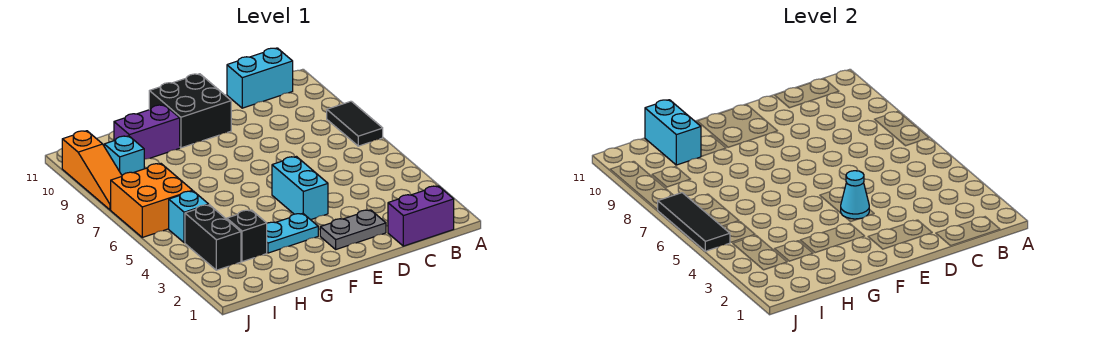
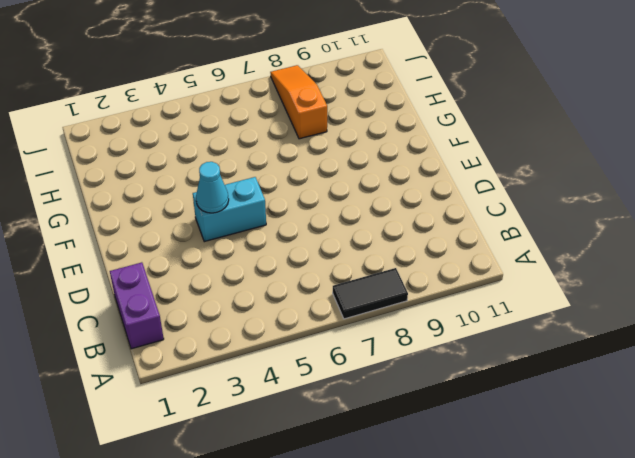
orange slope H8:J8 level 1 top H -> orange slope J8:J10 level 1 top 10
none -> cyan brick B11:C11 level 1
none -> grey plate D2:E2 level 1
none -> black brick E10:F11 level 1

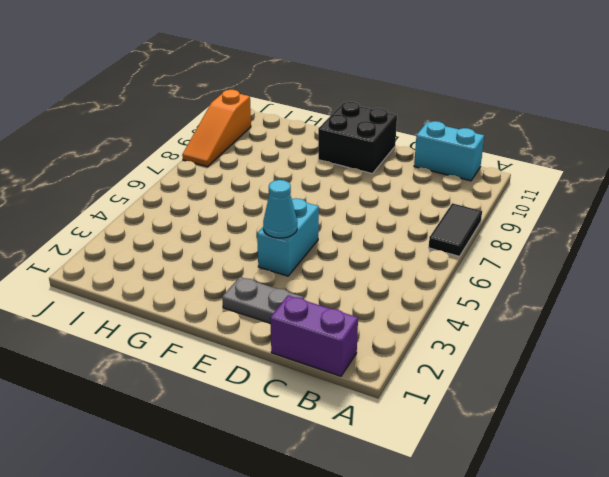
none -> cyan plate F3:G3 level 1
none -> purple brick G10:H10 level 1
none -> black brick H3 level 1

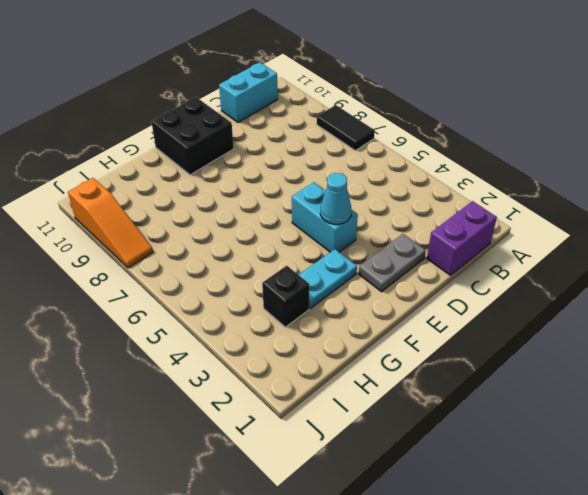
none -> purple brick G10:H10 level 1
none -> black brick I3:I4 level 1
none -> cyan brick I5 level 1

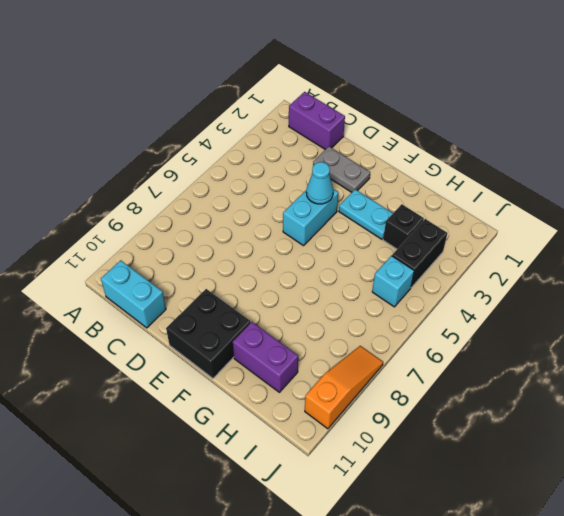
none -> black tile A7:A8 level 1
none -> orange brick I6:J7 level 1
none -> cyan brick I9 level 1

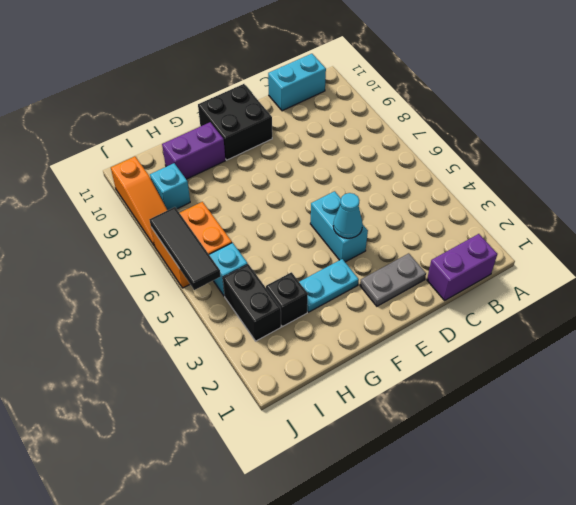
none -> black tile A7:A8 level 1
none -> cyan brick H10:H11 level 2

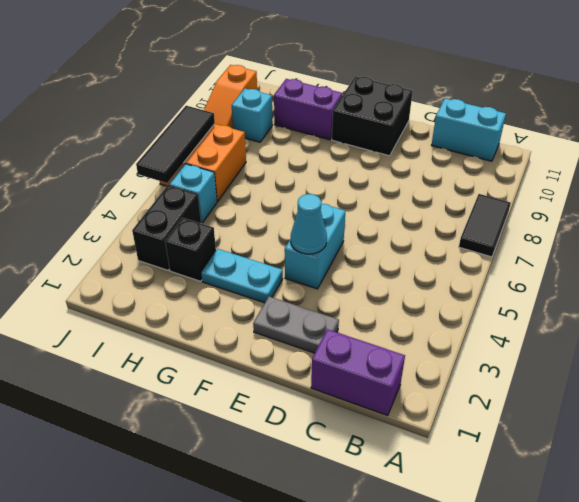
none -> cyan brick H10:H11 level 2

